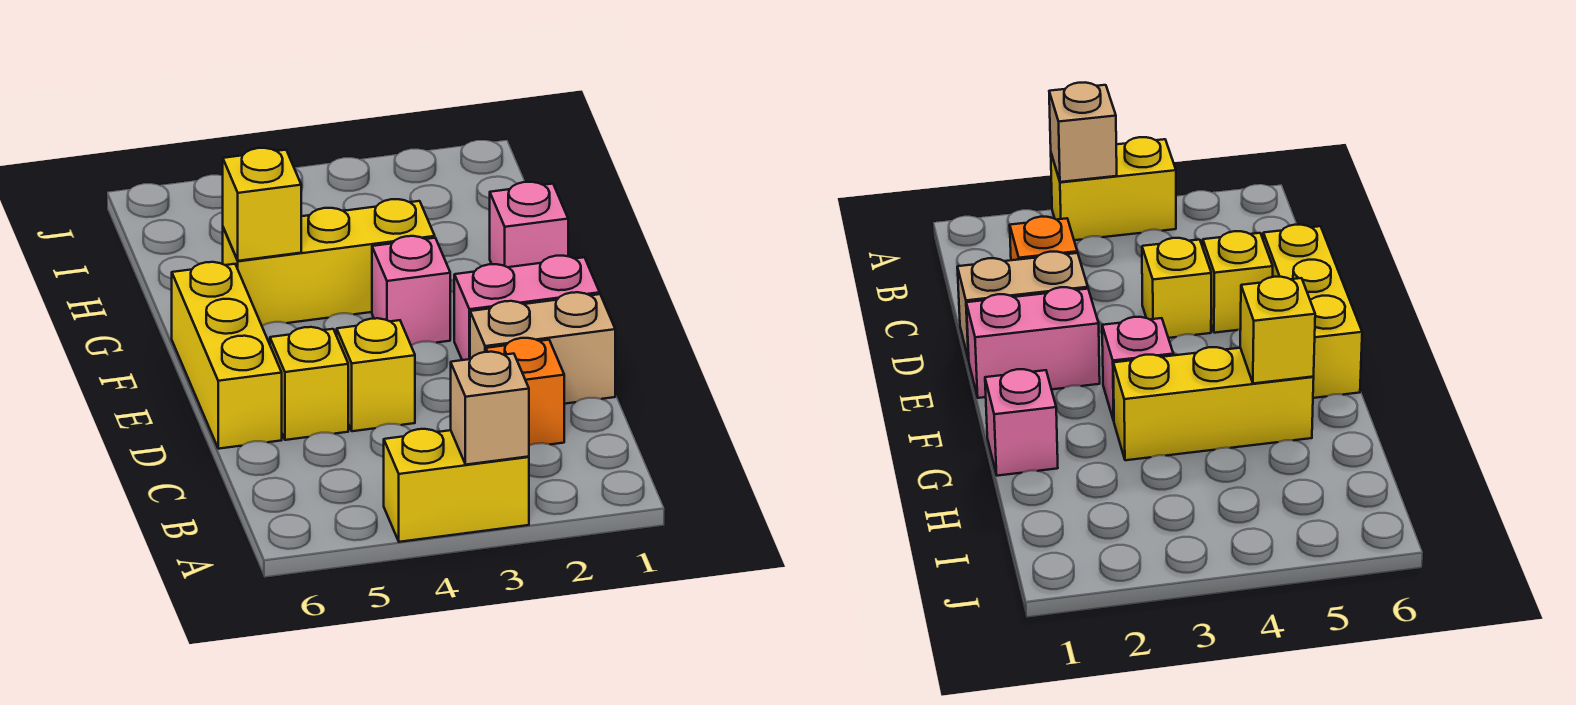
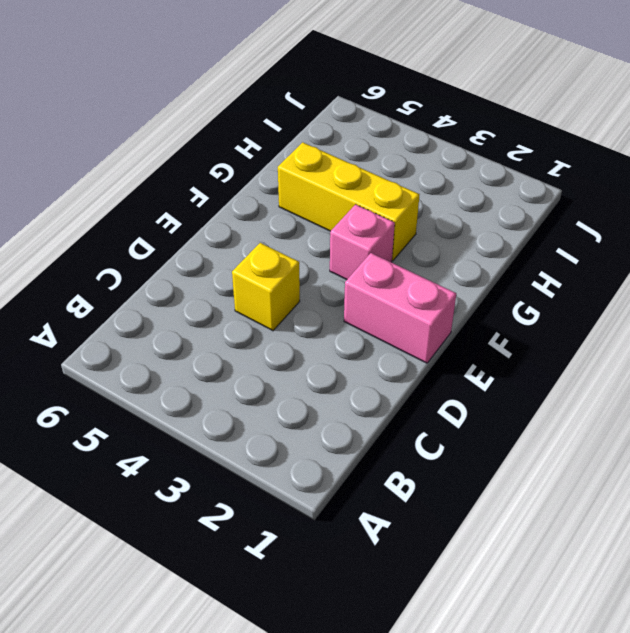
none -> yellow brick A3:A4 level 1
none -> orange brick C2 level 1
none -> tan brick D1:D2 level 1

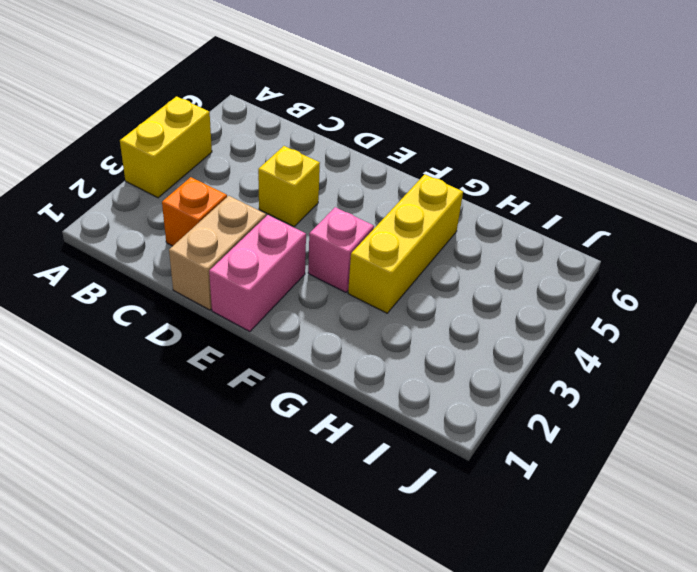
none -> yellow brick D5 level 1
none -> yellow brick D6:F6 level 1
none -> pink brick G1 level 1

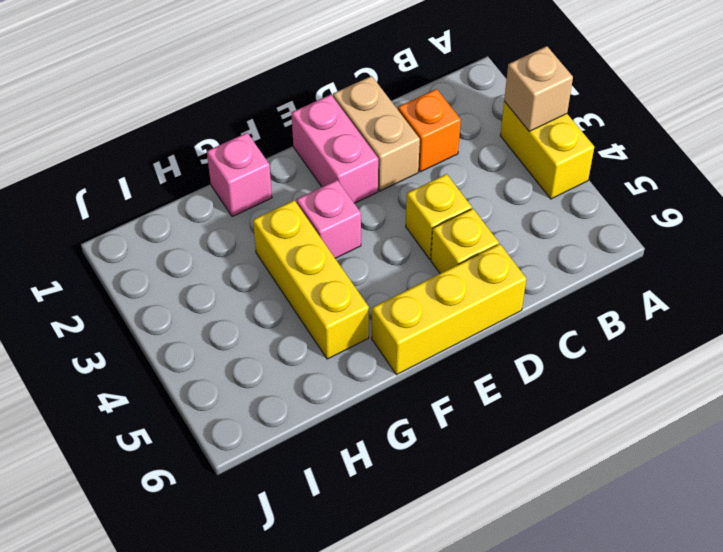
none -> yellow brick G5 level 2

